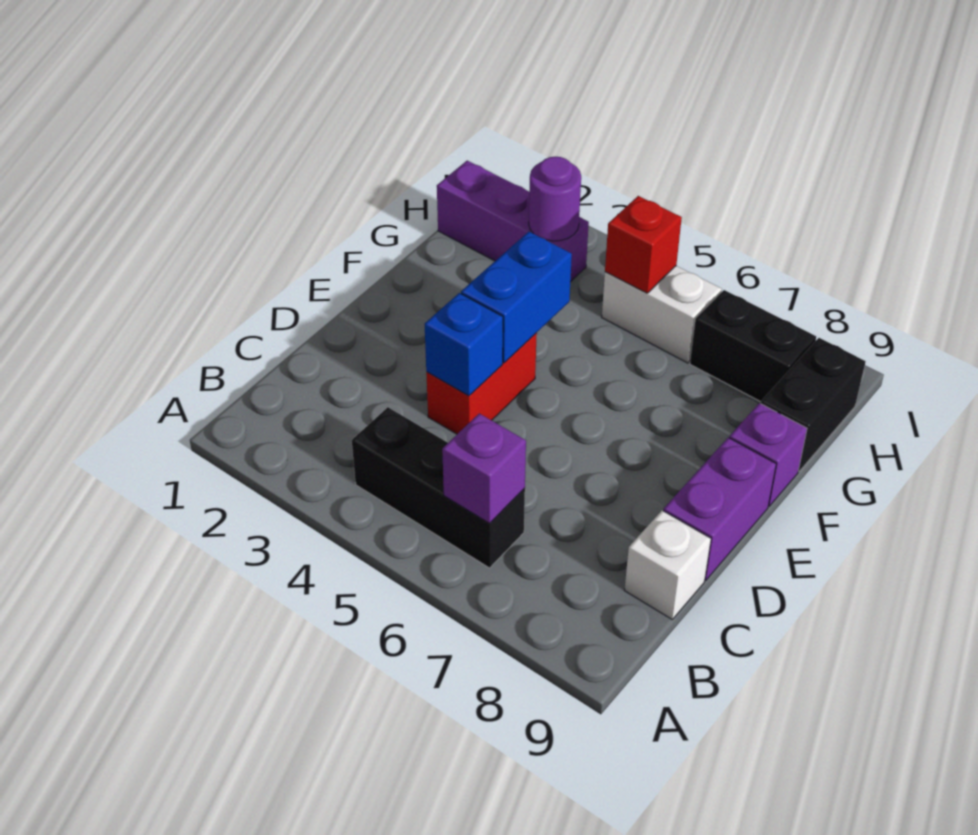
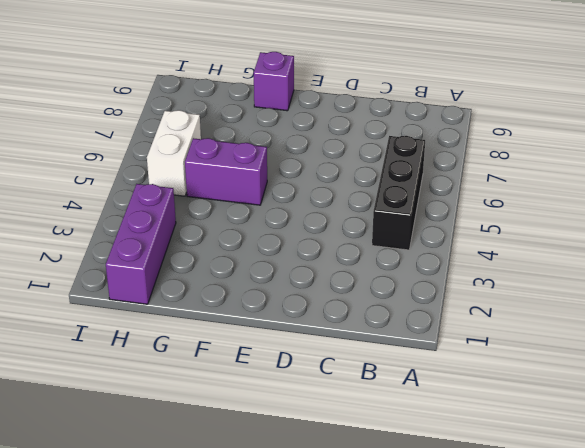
purple brick F5:G5 level 1 -> purple brick D9:E9 level 1
none -> white brick C9 level 1
none -> red brick D4:E4 level 1
none -> black brick G9:H9 level 1

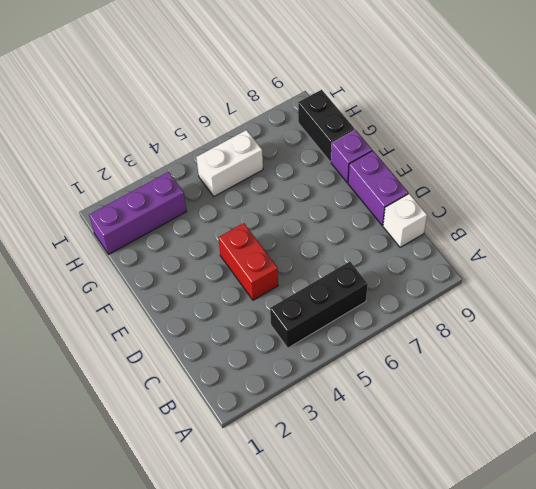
none -> black brick H7:H8 level 1
none -> purple brick B6 level 2
none -> blue brick D4 level 2

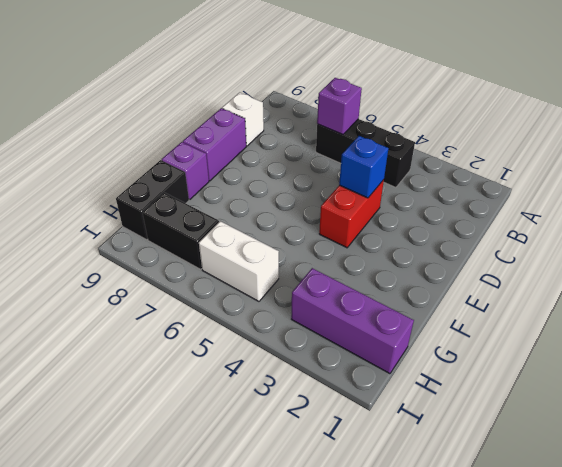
none -> blue brick E4:F4 level 2
none -> purple round brick H3 level 2
none -> red brick H5 level 2

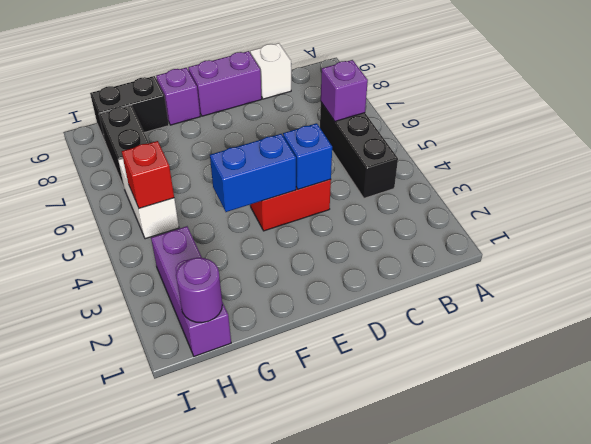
purple round brick H1 level 2 -> purple round brick H3 level 2

